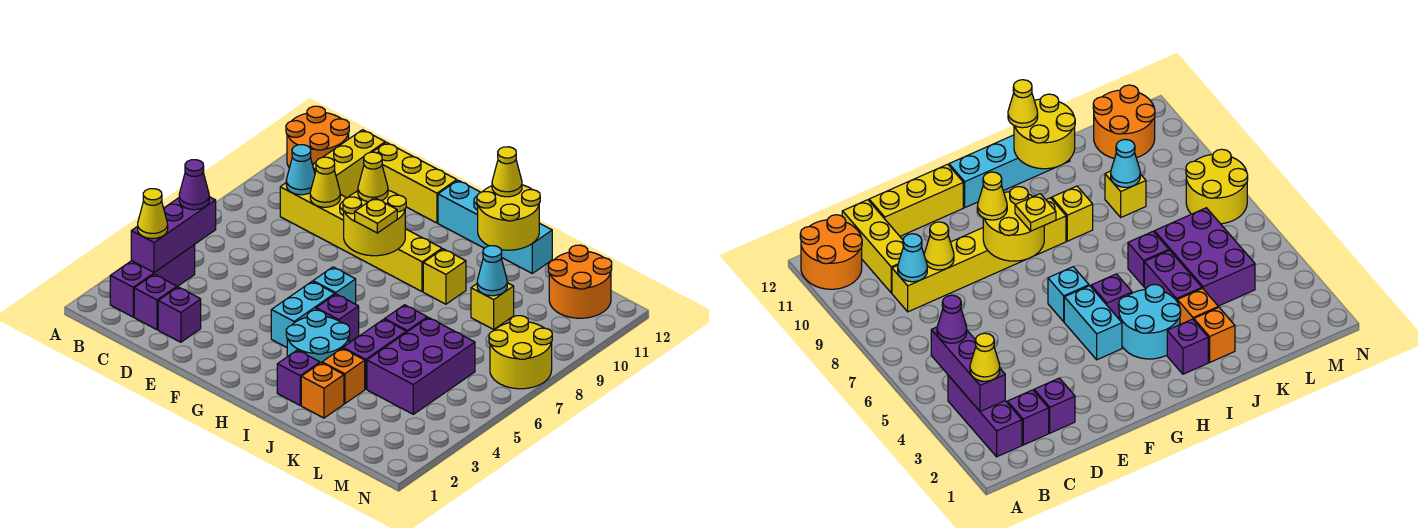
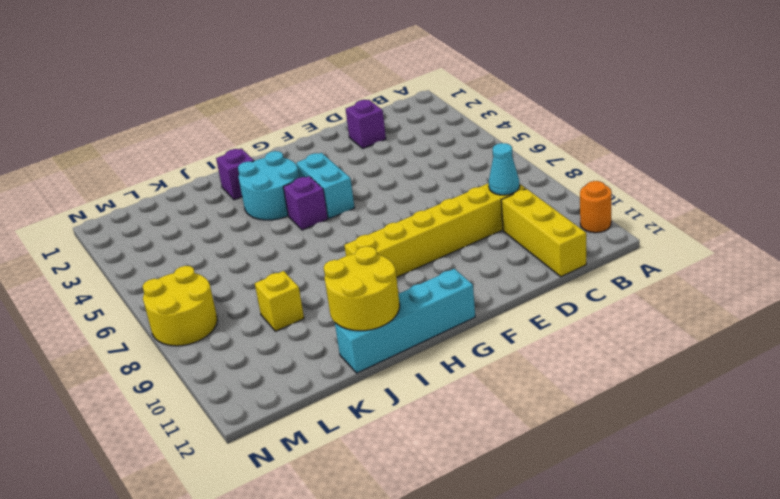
orange round brick A11 level 1 -> orange round brick A11:B12 level 1
none -> purple brick B2:B4 level 1
none -> purple brick C2 level 1
none -> yellow brick D12:F12 level 1
none -> cyan brick G6 level 1

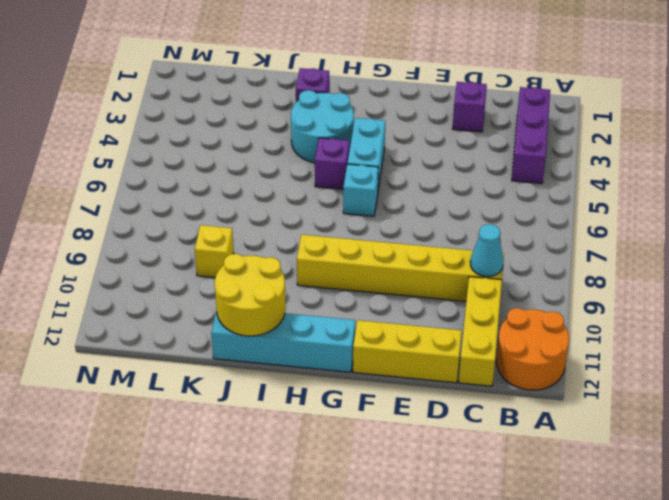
none -> purple brick C2 level 1
none -> yellow brick I9 level 1
none -> orange brick J2 level 1
none -> orange brick J3 level 1

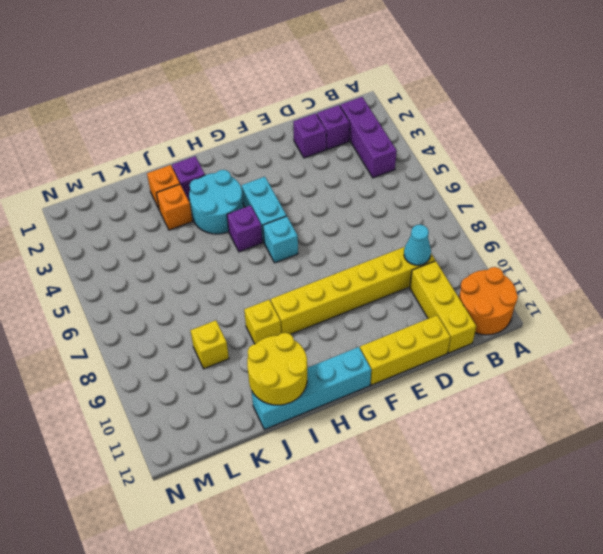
none -> purple brick J4:J5 level 1
none -> purple brick J6 level 1
none -> purple brick K4:L6 level 1
none -> orange round brick L11:M12 level 1

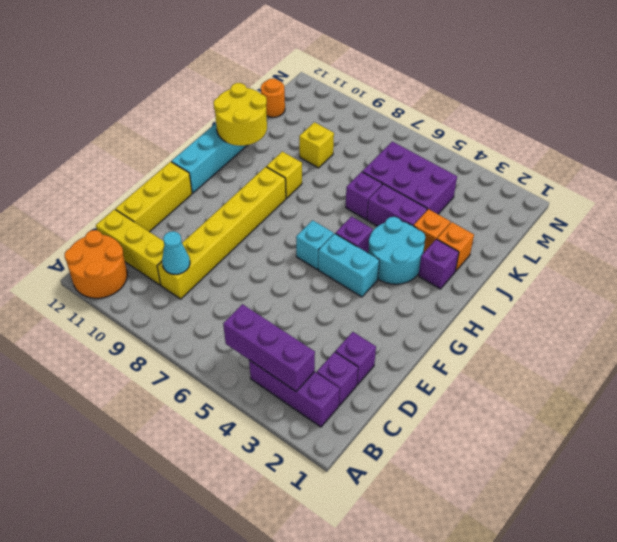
orange round brick L12 level 1 -> orange round brick L11:M12 level 1
none -> yellow round brick M7:N8 level 1
none -> yellow cone D9 level 2
none -> yellow round brick F8:G9 level 2
none -> cyan cone K9 level 2

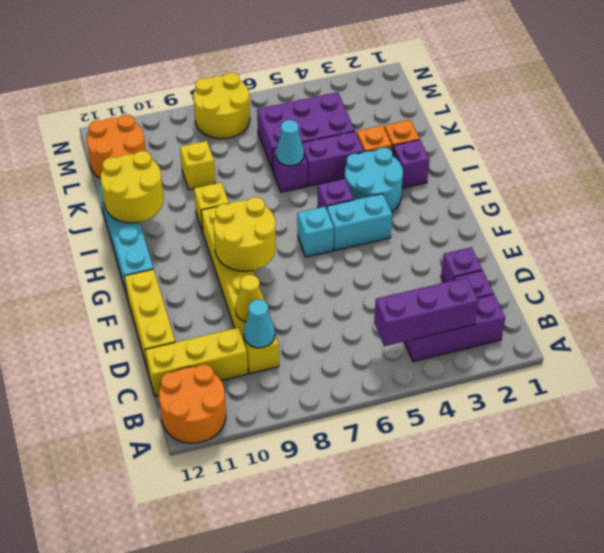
cyan cone J6 level 2 -> cyan cone K9 level 2
none -> yellow cone B3 level 3
none -> purple cone B5 level 3
none -> yellow cone F9 level 3
none -> yellow plate G8 level 3

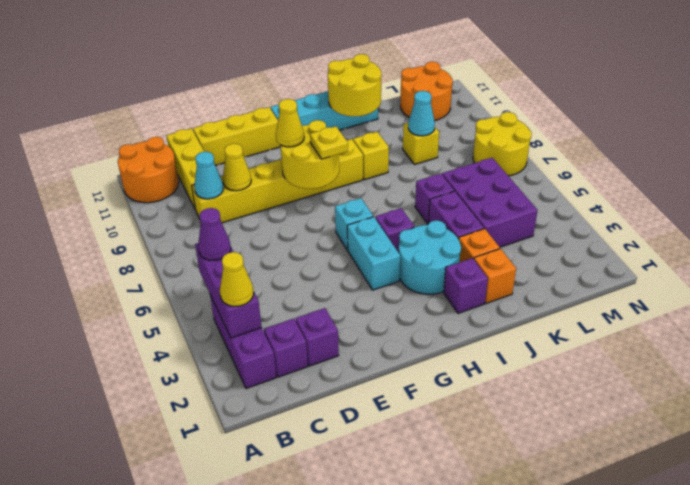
none -> yellow cone I12 level 3

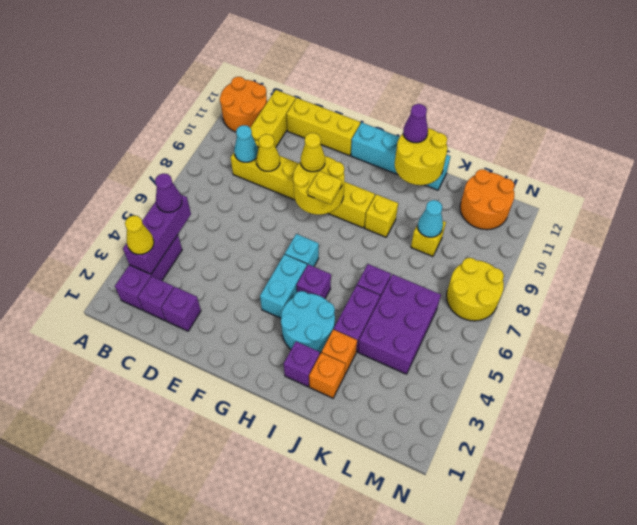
purple cone I12 level 3 -> yellow cone I12 level 3

